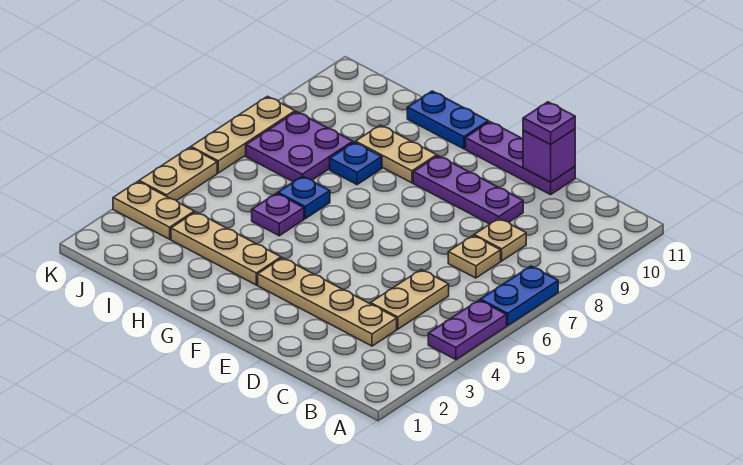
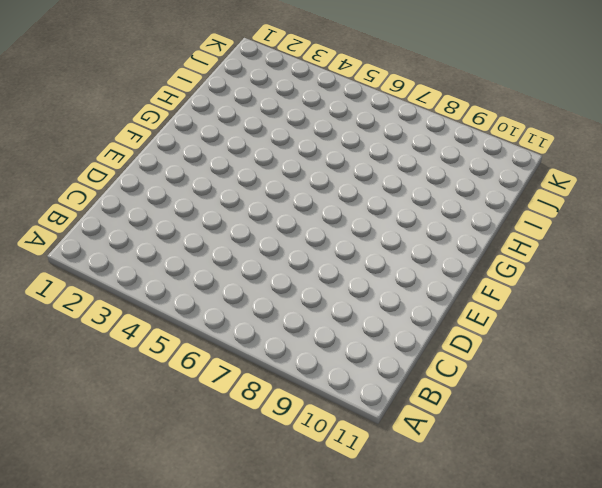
none -> purple plate A4:A5 level 1
none -> blue plate A6:A7 level 1
none -> tan plate C3:F3 level 1

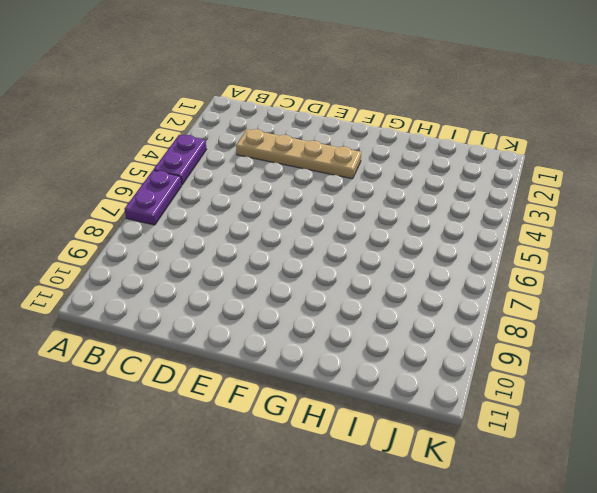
purple plate A6:A7 level 1 -> blue plate A6:A7 level 1
none -> tan plate C4:C5 level 1
none -> tan plate C7 level 1
none -> tan plate C8 level 1

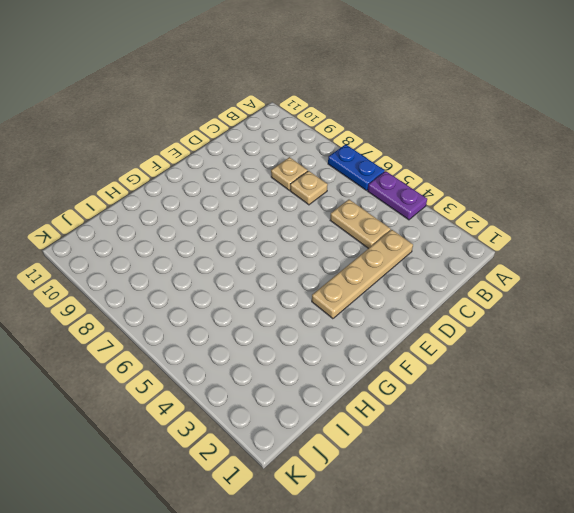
none -> purple plate D9:F9 level 1
none -> purple plate D11:F11 level 1
none -> tan plate G3:I3 level 1

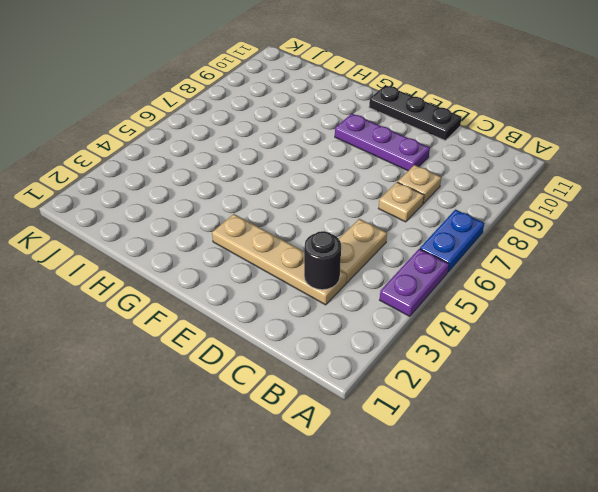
black round brick C3 level 2 -> none
black plate D11:F11 level 1 -> purple plate D11:F11 level 1
none -> tan plate G3:I3 level 1
none -> tan plate G9:H9 level 1
none -> blue plate G11:H11 level 1

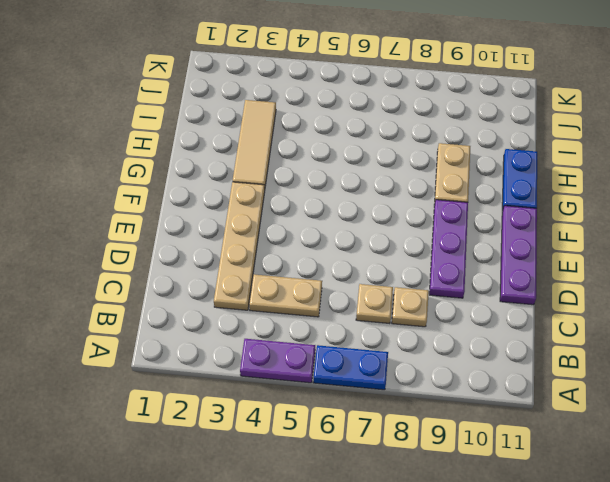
tan tile G3:I3 level 1 -> tan plate G3:I3 level 1
none -> purple plate H5 level 1
none -> blue plate H6 level 1
none -> blue plate H8 level 1

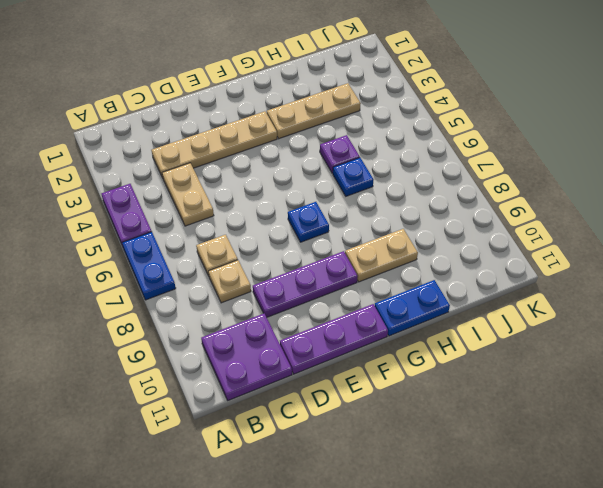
purple plate B10:C11 level 1 -> purple plate I7:J8 level 1
blue plate F7 level 1 -> blue plate H8 level 1
none -> tan plate J3:K3 level 1
none -> tan plate K4:K5 level 1
none -> tan plate K6:K8 level 1

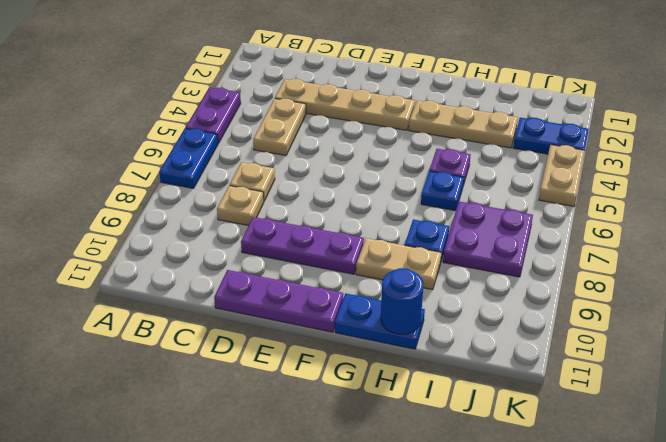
blue round brick H11 level 2 -> none
blue plate J3:K3 level 1 -> tan plate J3:K3 level 1
none -> tan plate K6:K8 level 1
none -> purple brick D11 level 2
none -> purple plate D11 level 3

